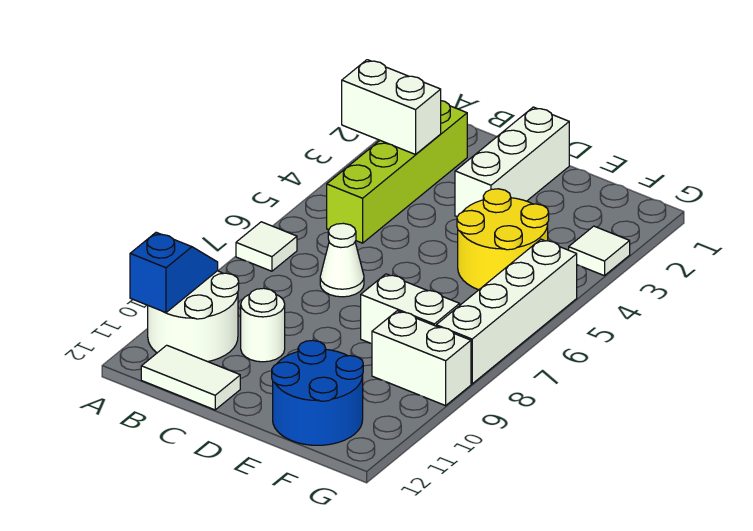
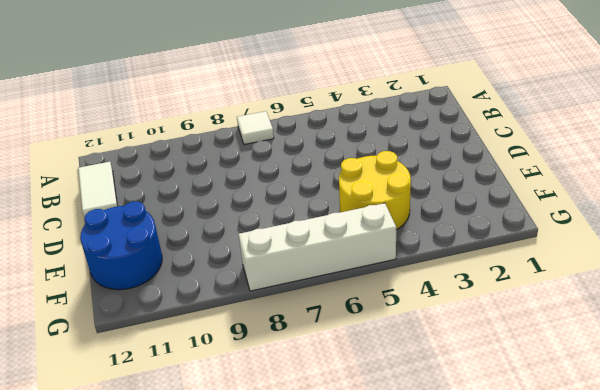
none -> white round brick A10:B11 level 1
none -> lime brick B2:B5 level 1
none -> white cone C7 level 1

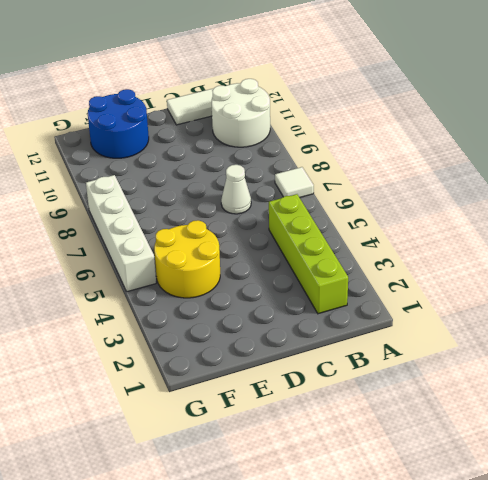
none -> white round brick C10 level 1
none -> white brick D1:D3 level 1
none -> white brick E8:F8 level 1

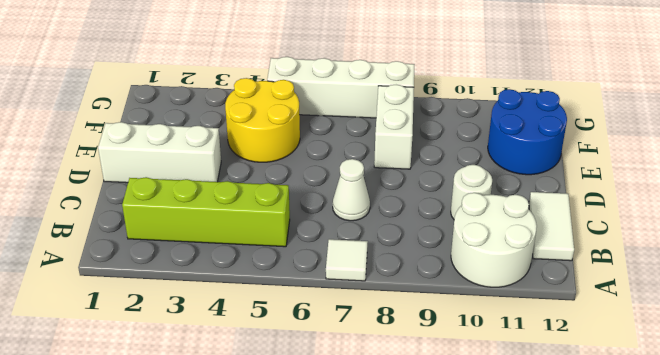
none -> white brick F9:G9 level 1
none -> white tile G3 level 1
none -> white brick A3:B3 level 2

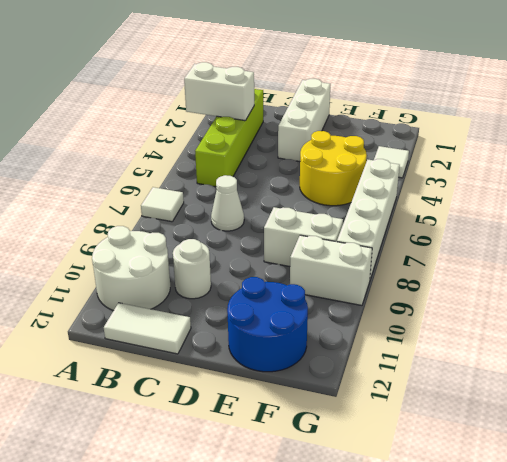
none -> blue slope A10:A11 level 2 top 11

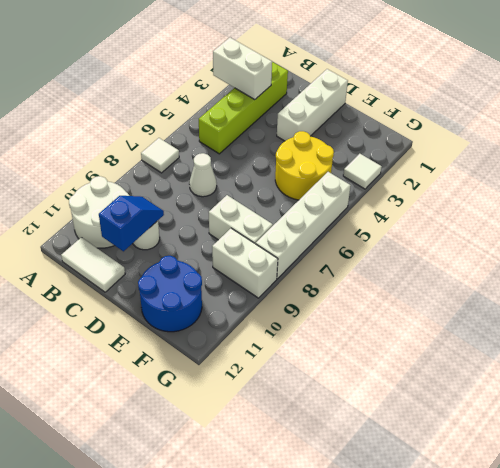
blue slope C10:C11 level 2 top 11 -> blue slope A10:A11 level 2 top 11

